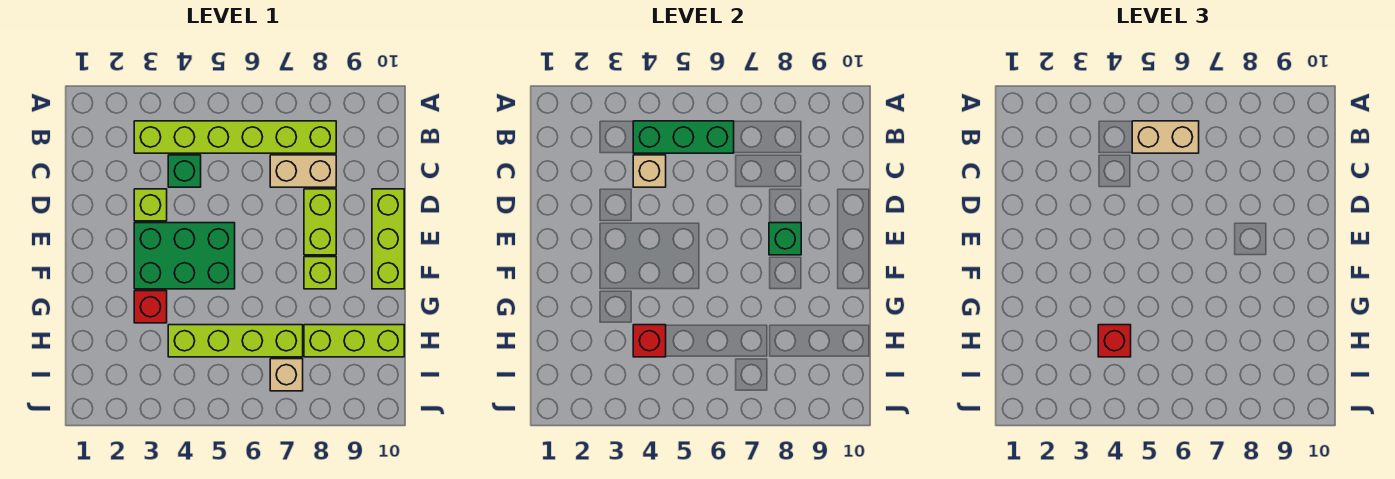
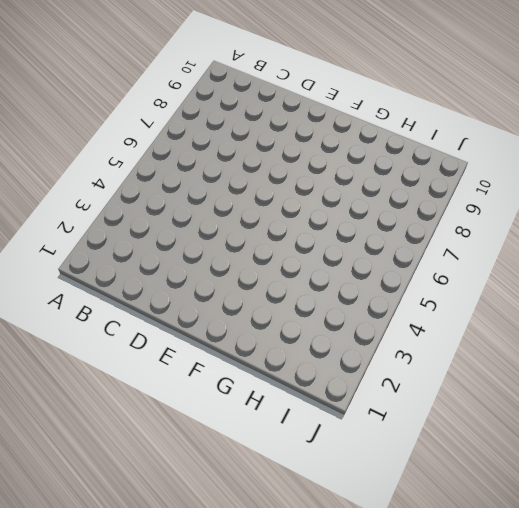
none -> lime brick B3:B8 level 1
none -> green brick C4 level 1
none -> tan brick C7:C8 level 1

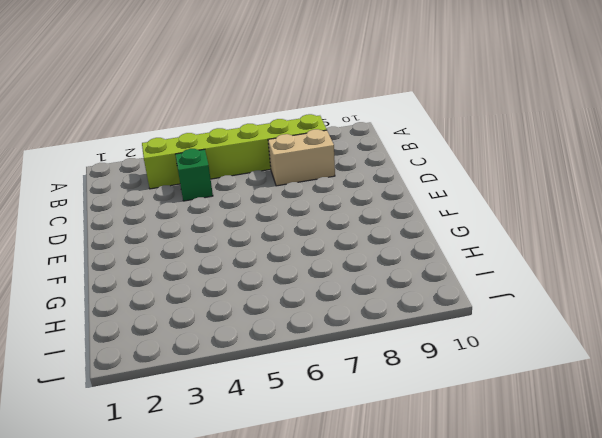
none -> lime brick D3 level 1
none -> lime brick D8:E8 level 1
none -> lime brick D10:F10 level 1

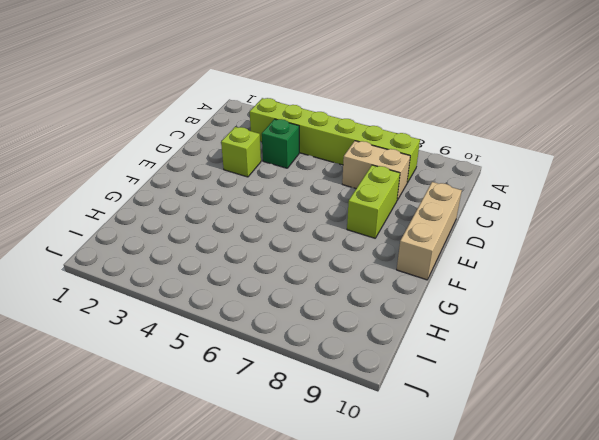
tan brick D10:F10 level 1 -> lime brick D10:F10 level 1
none -> green brick E3:F5 level 1
none -> lime brick F8 level 1
none -> red brick G3 level 1

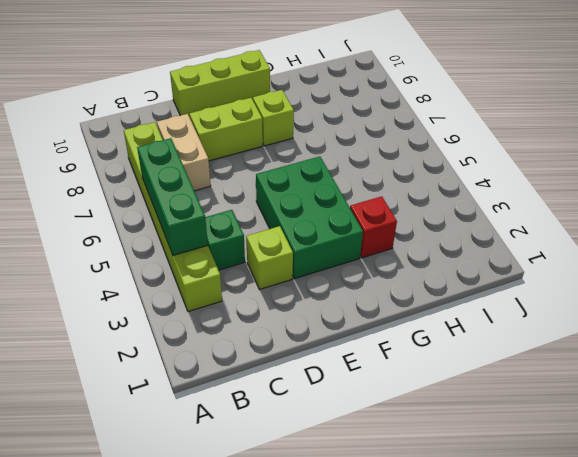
none -> lime brick H4:H7 level 1
none -> lime brick H8:H10 level 1
none -> tan brick I7 level 1

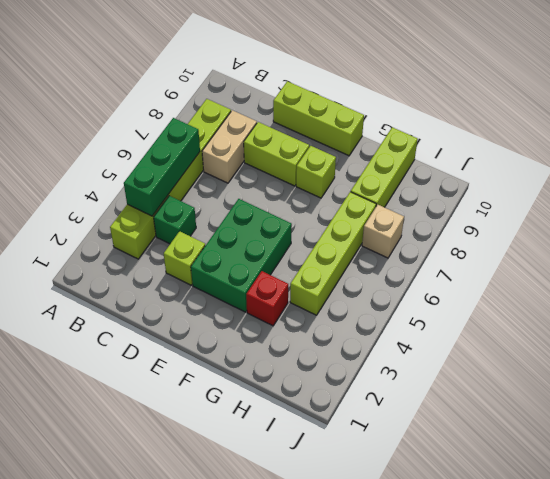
none -> tan brick C4 level 2
none -> green brick E8 level 2
none -> red brick H4 level 2

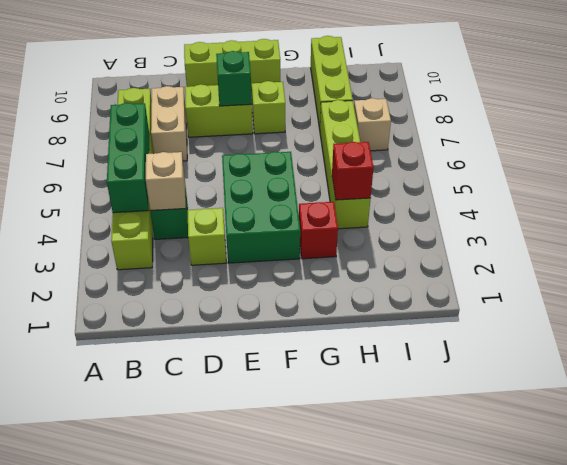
none -> tan brick B5:B6 level 3
none -> red brick H4 level 3

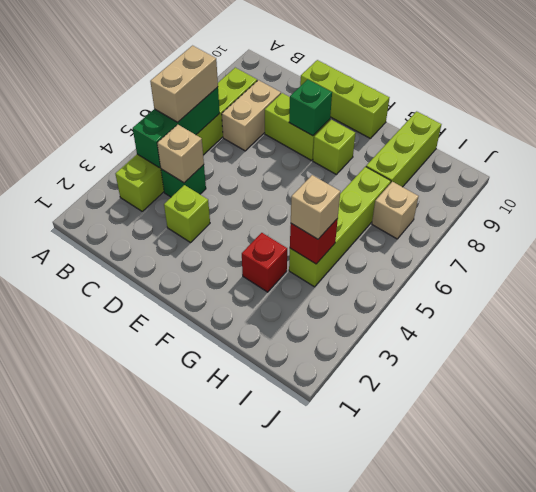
tan brick H4 level 3 -> red brick H4 level 3
none -> green brick E3:F5 level 1

